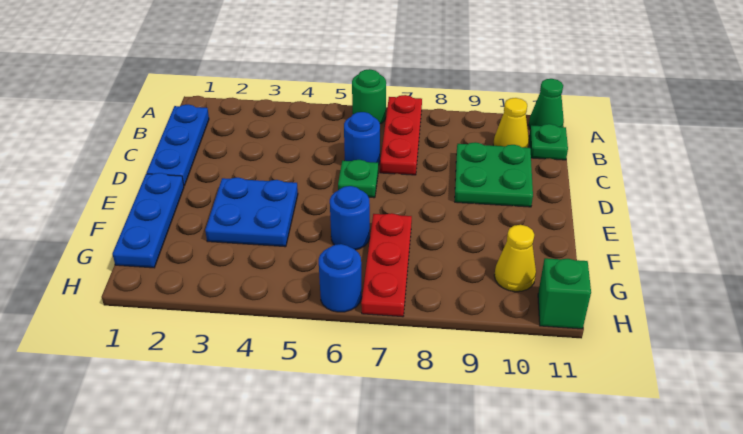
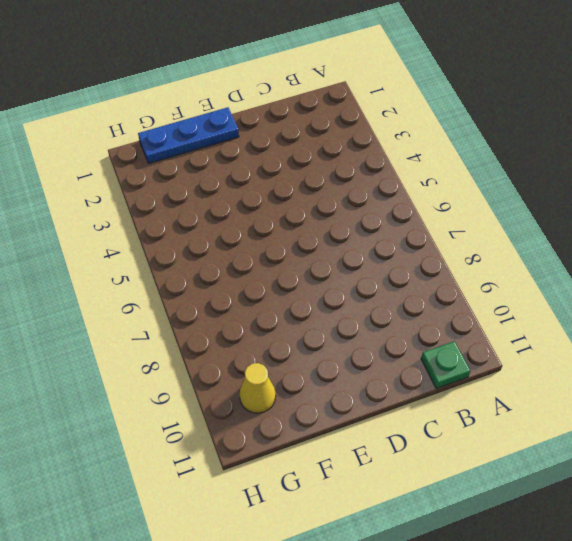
none -> green round brick A6 level 1
none -> red plate A7:C7 level 1
none -> green cone A11 level 1

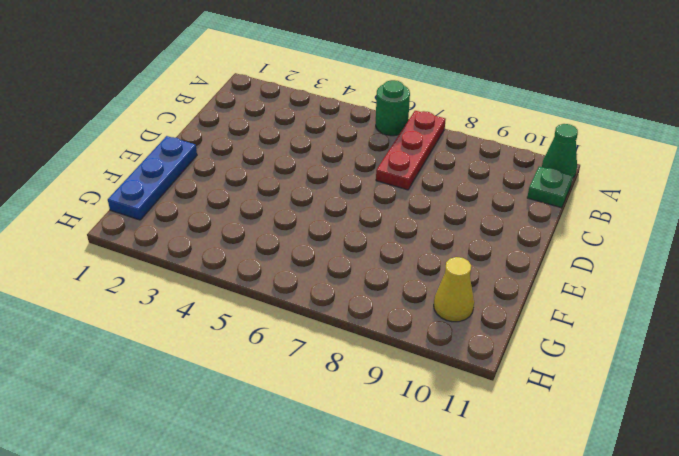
none -> blue plate B1:D1 level 1
none -> yellow cone B10 level 1
none -> blue round brick C6 level 1

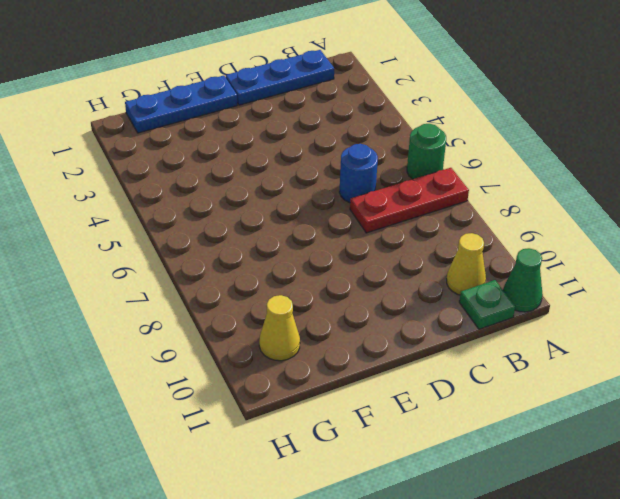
none -> green plate C9:D10 level 1
none -> green plate D6 level 1
none -> blue plate E3:F4 level 1

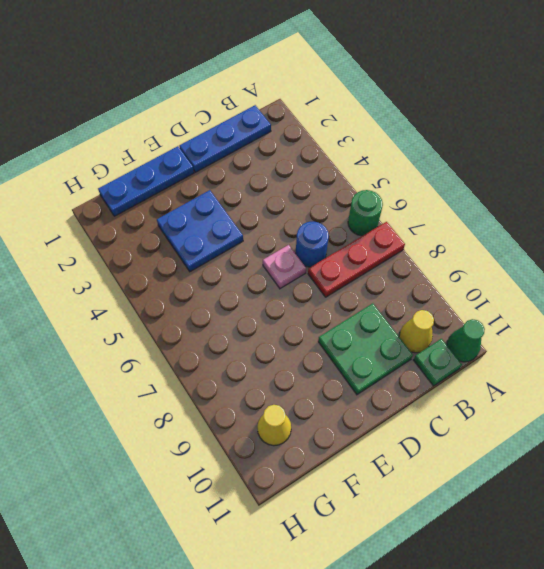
pink plate D6 level 1 -> green plate D6 level 1
none -> blue round brick F6 level 1
none -> red plate F7:H7 level 1
none -> blue round brick H6 level 1

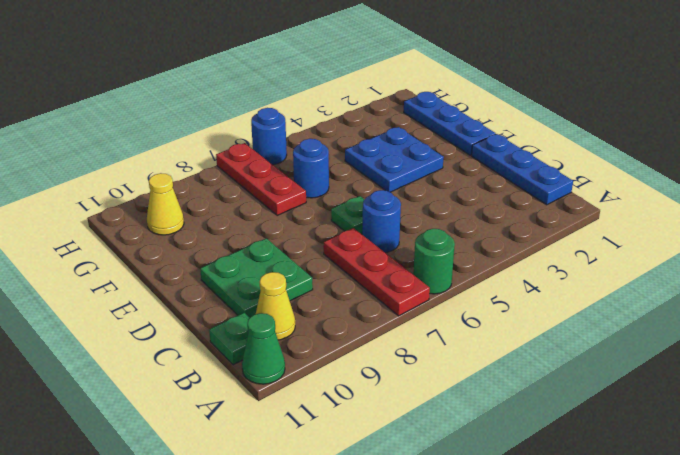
none -> green brick H11 level 1

